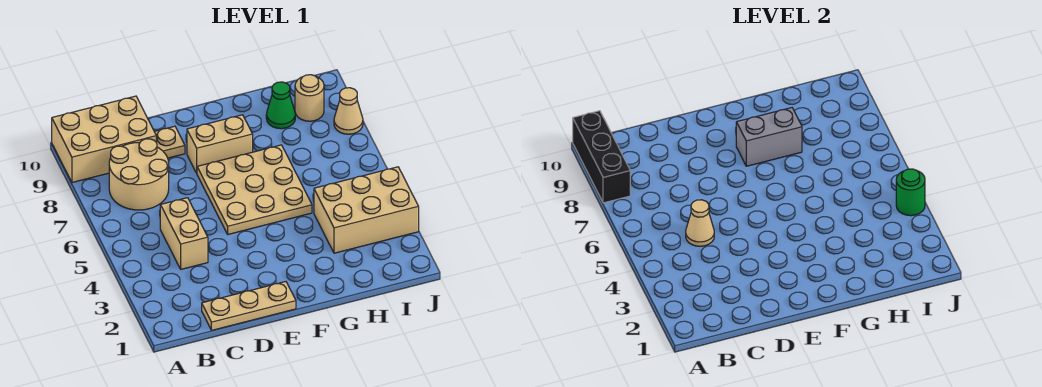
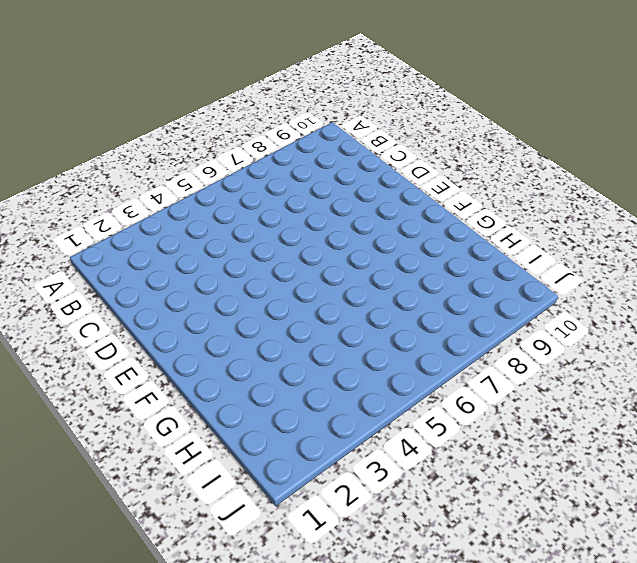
none -> tan brick A9:C10 level 1
none -> tan round brick B7:C8 level 1
none -> tan plate C1:E1 level 1

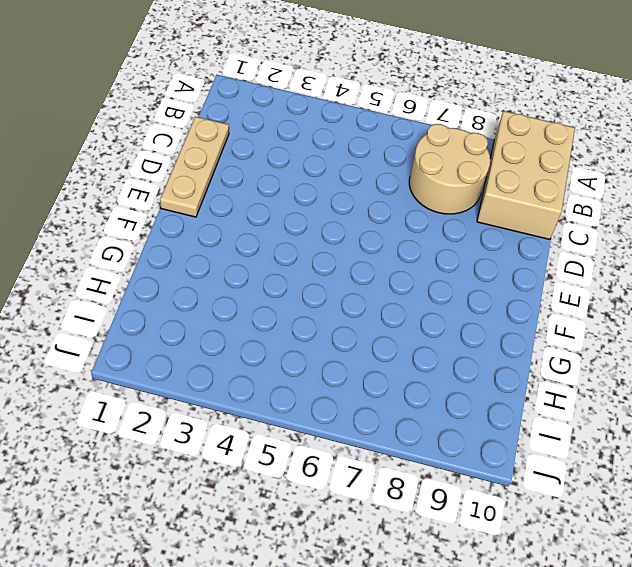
none -> tan brick C4:C5 level 1
none -> tan plate D9 level 1
none -> tan plate E5:G7 level 1

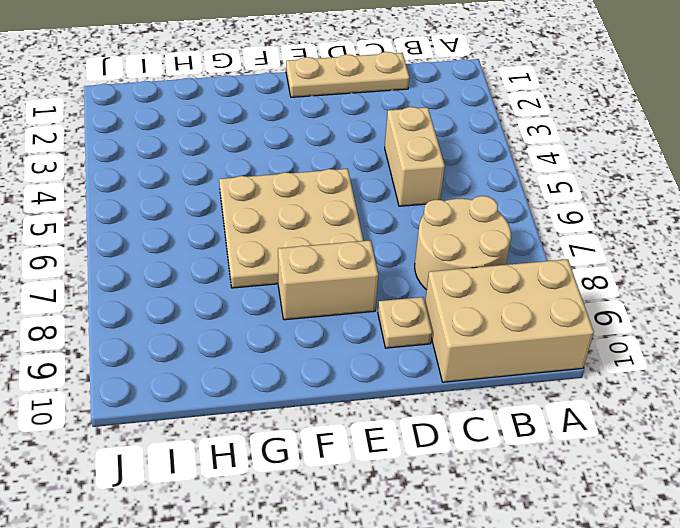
none -> tan brick H3:J4 level 1
none -> green cone H9 level 1
none -> tan round brick I9 level 1

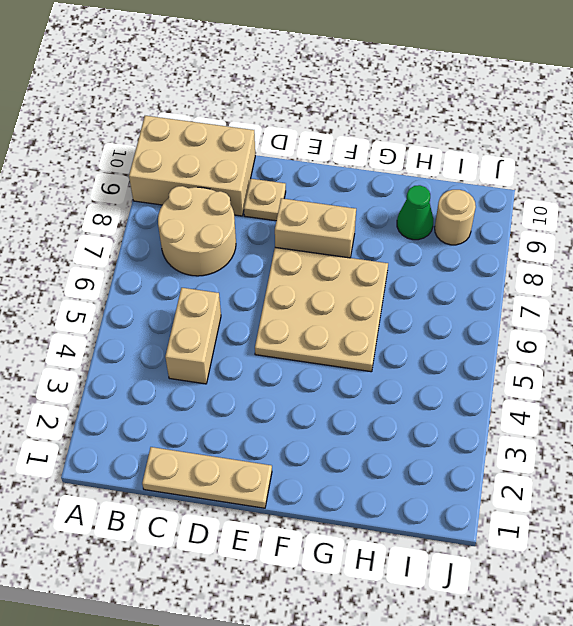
none -> tan brick H3:J4 level 1
none -> tan cone J8 level 1
none -> black brick A8:A10 level 2

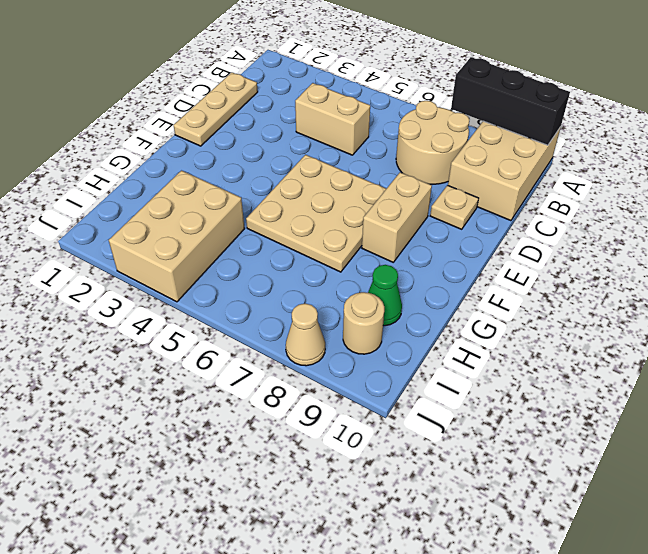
none -> tan cone C5 level 2
none -> grey brick F8:G8 level 2
none -> green round brick J4 level 2

